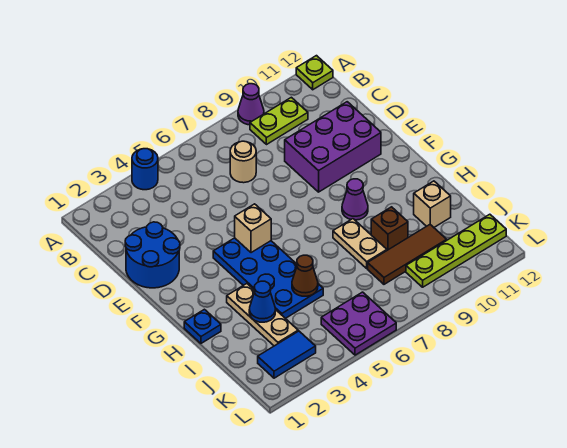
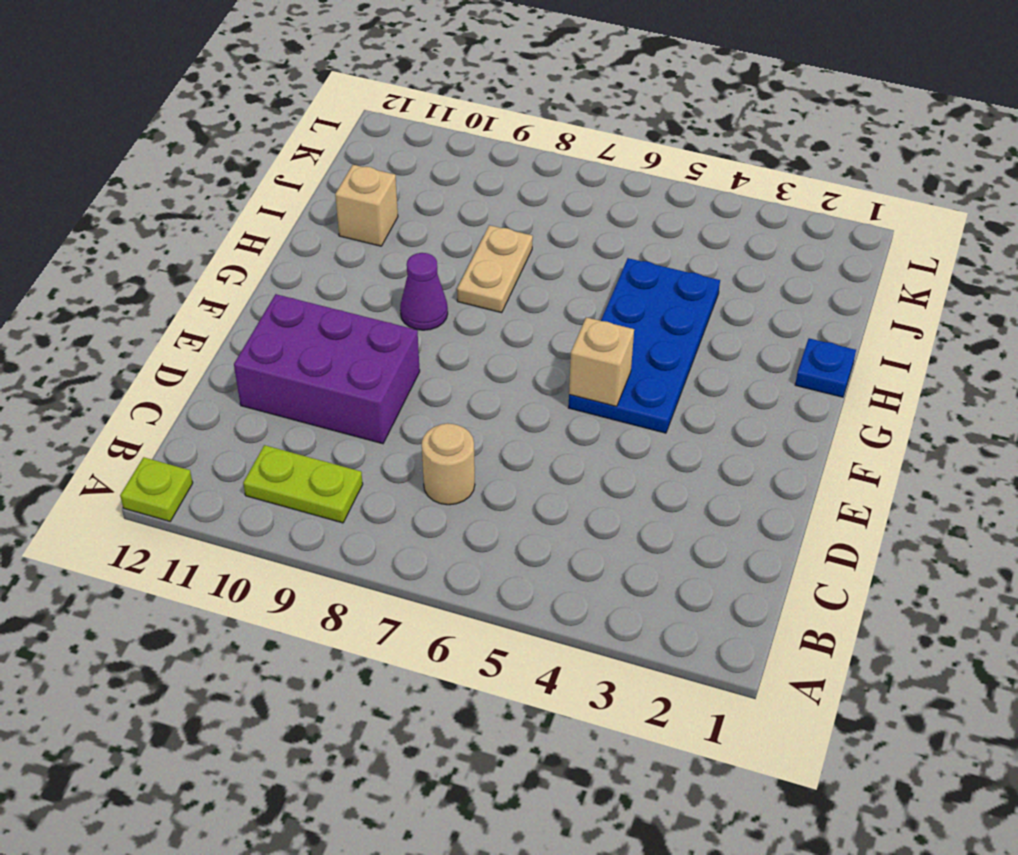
none -> blue round brick A4 level 1
none -> purple cone A9 level 1
none -> blue round brick D1:E2 level 1

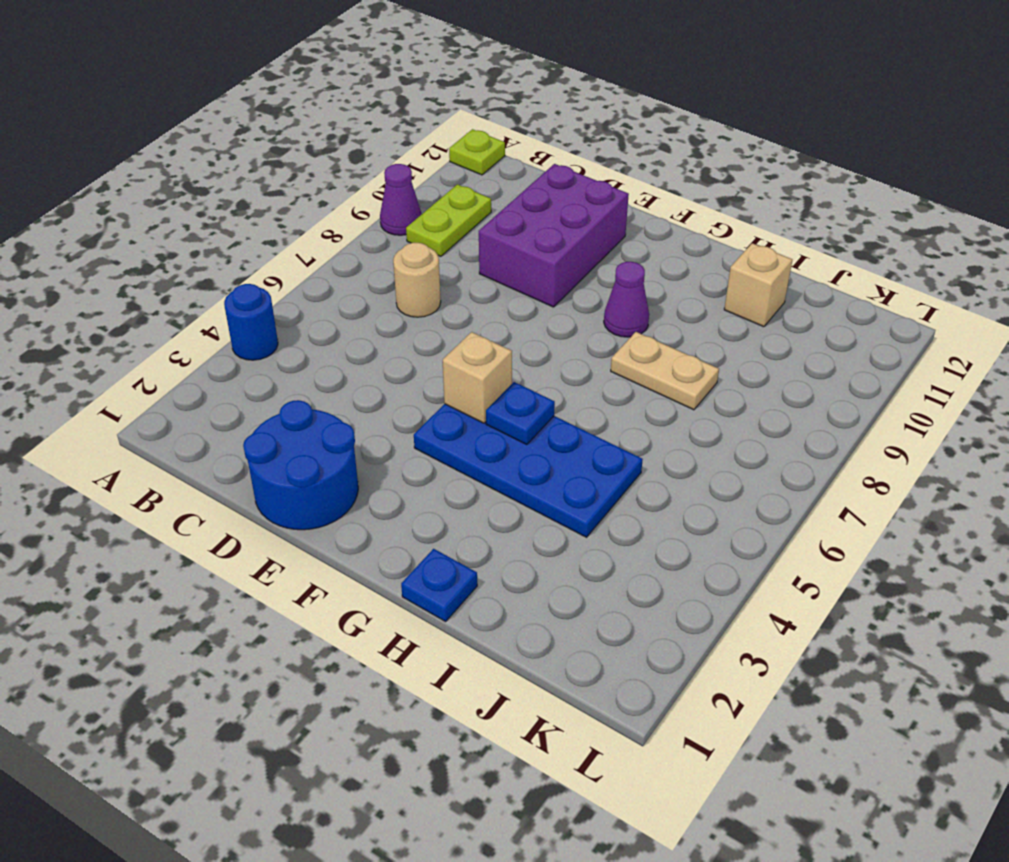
blue plate G5 level 2 -> none
none -> tan plate H3:J3 level 1
none -> brown brick I9 level 1
none -> brown tile J8:J10 level 1

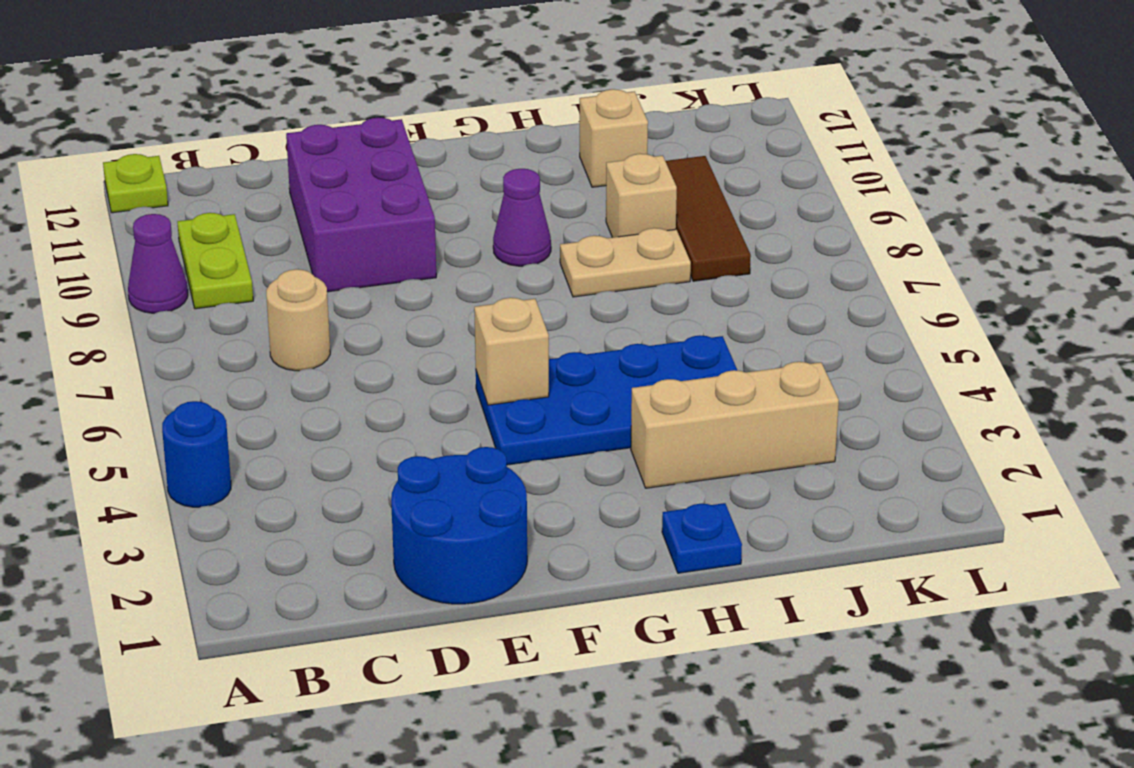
tan brick H3:J3 level 1 -> tan plate H3:J3 level 1
tan brick I9 level 1 -> brown brick I9 level 1
none -> blue tile K2:K3 level 1
none -> purple plate K5:L6 level 1
none -> lime plate K9:K12 level 1

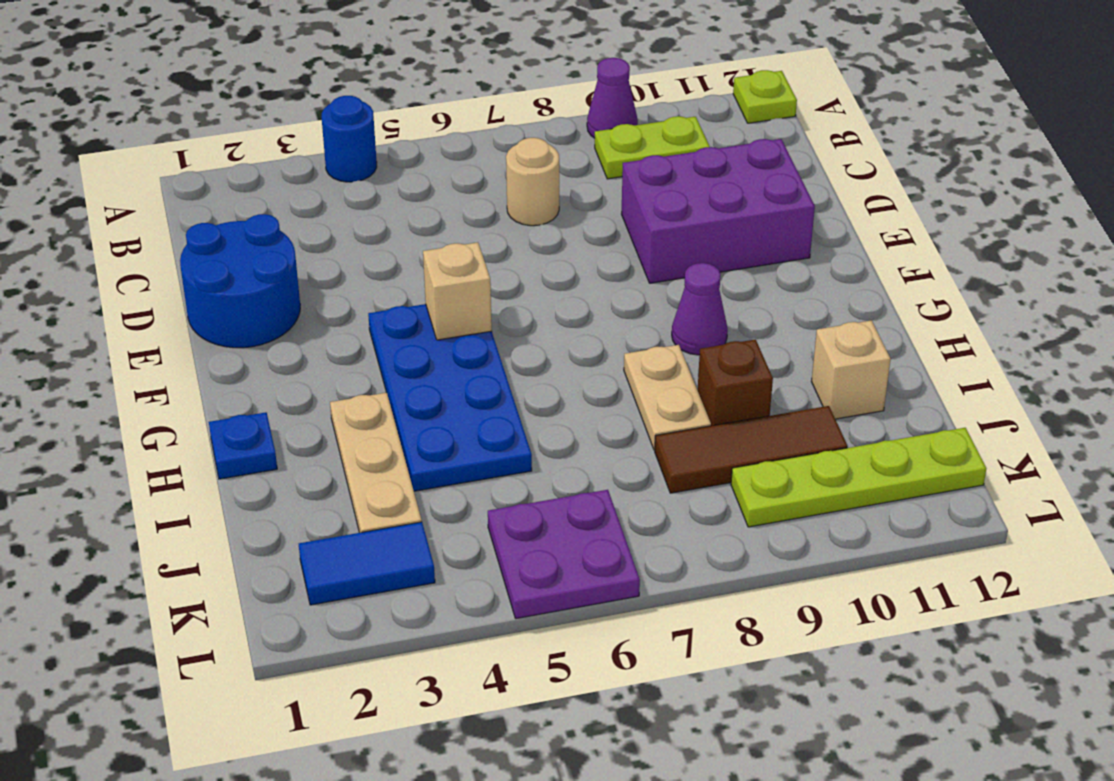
none -> blue cone I3 level 2
none -> brown cone I5 level 2

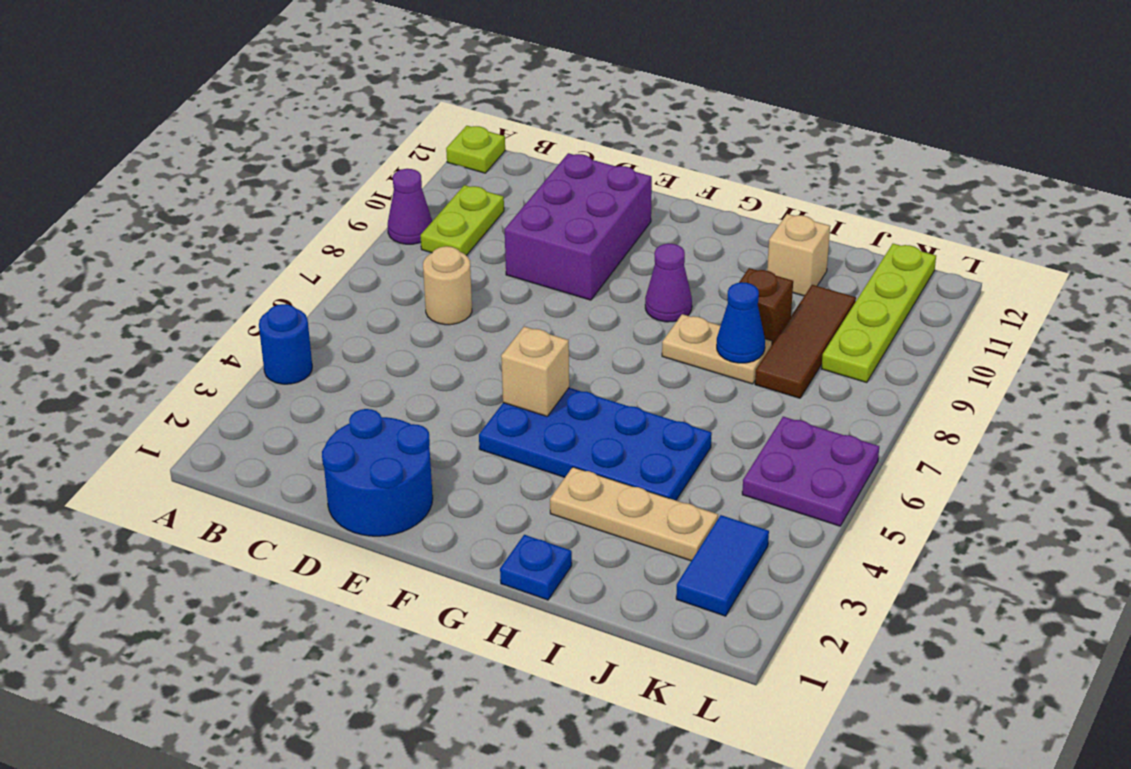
blue cone I8 level 2 -> blue cone I3 level 2
none -> brown cone I5 level 2

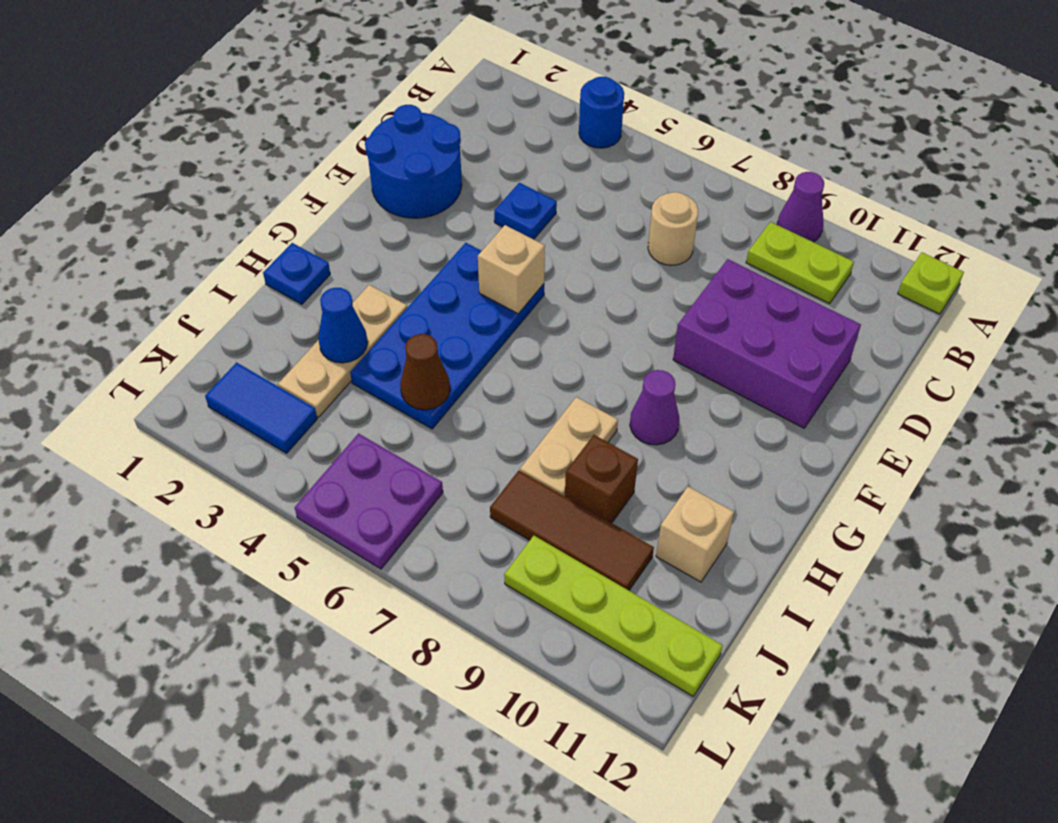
blue plate D4 level 1 -> none

